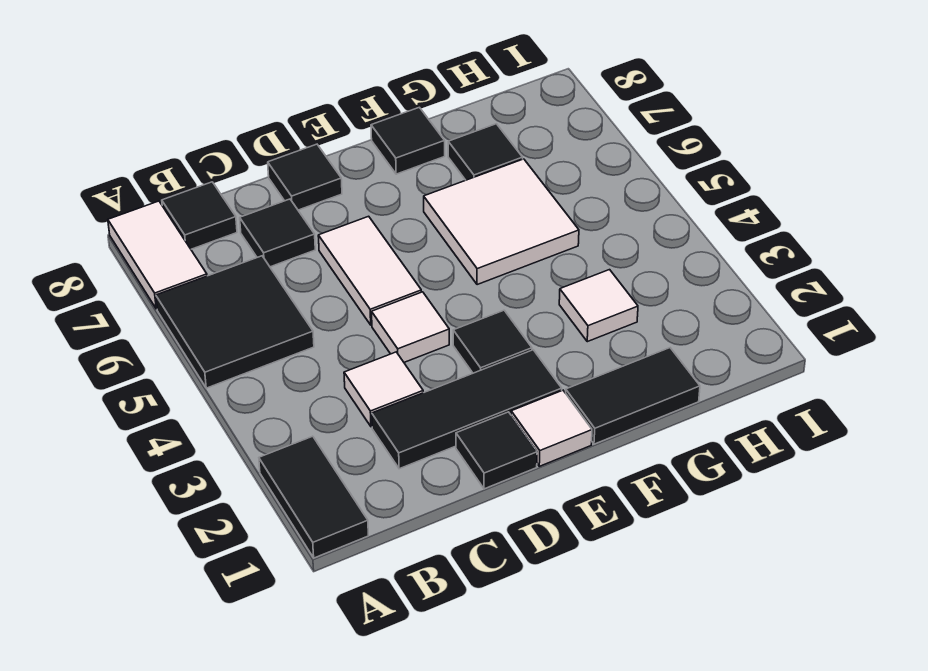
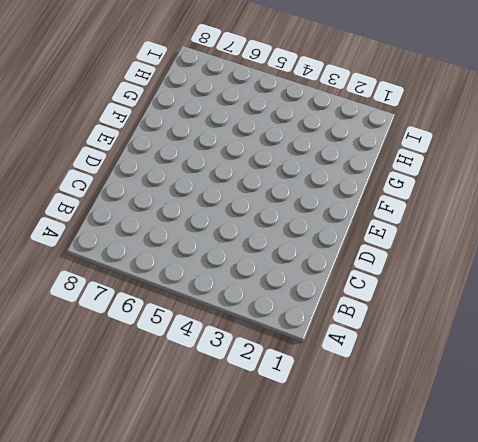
none -> black tile A1:A2 level 1
none -> black tile A5:B6 level 1
none -> white tile A7:A8 level 1

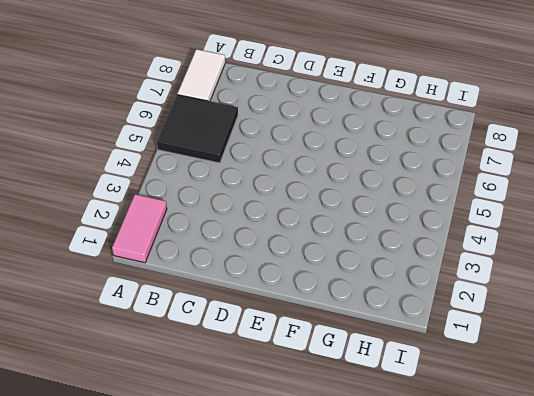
pink tile A1:A2 level 1 -> black tile A1:A2 level 1
none -> black tile B8 level 1
none -> black tile C2:E2 level 1
none -> white tile C3 level 1

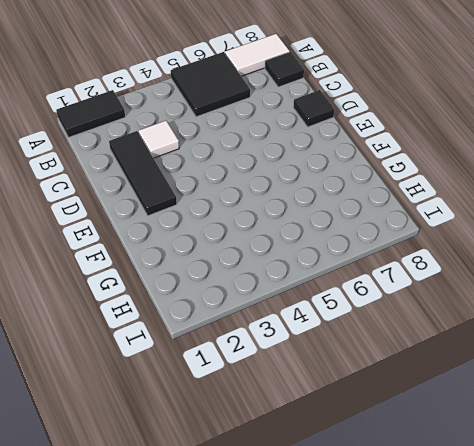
none -> black tile C7 level 1
none -> black tile D1 level 1
none -> white tile D4 level 1

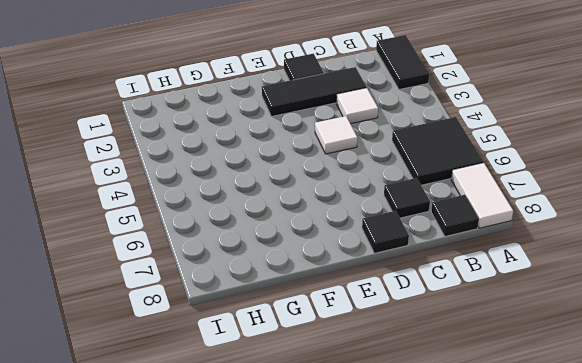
none -> white tile D5:D6 level 1
none -> white tile E1 level 1
none -> black tile E3 level 1

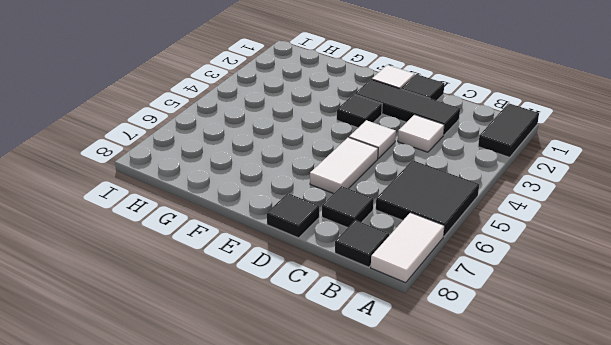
none -> black tile F1:G1 level 1
none -> white tile F5:G6 level 1
none -> black tile F8 level 1

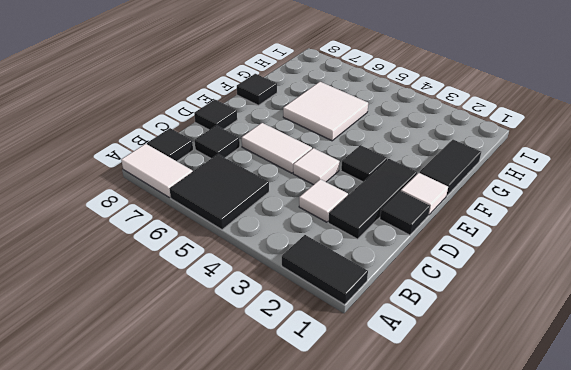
none -> white tile G3 level 1
none -> black tile G7 level 1

